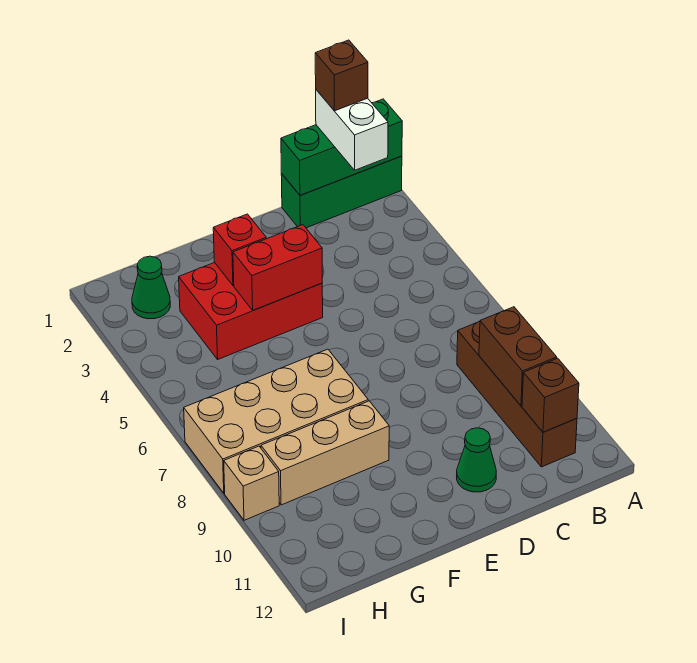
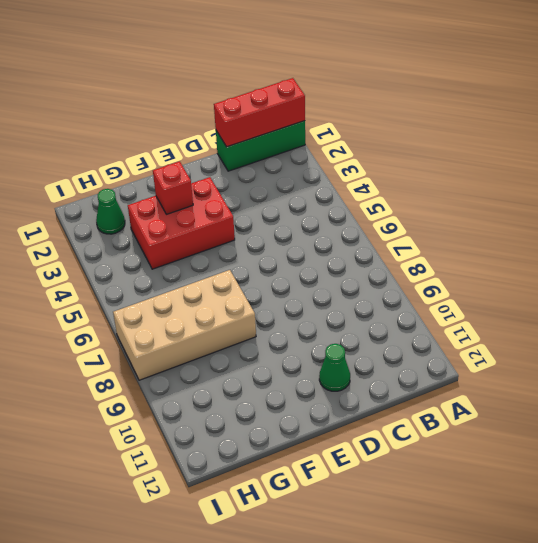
red brick A1:C1 level 2 -> green brick A1:C1 level 2
none -> brown brick B8:B11 level 1
none -> tan brick F9:H9 level 1
none -> tan brick I9 level 1

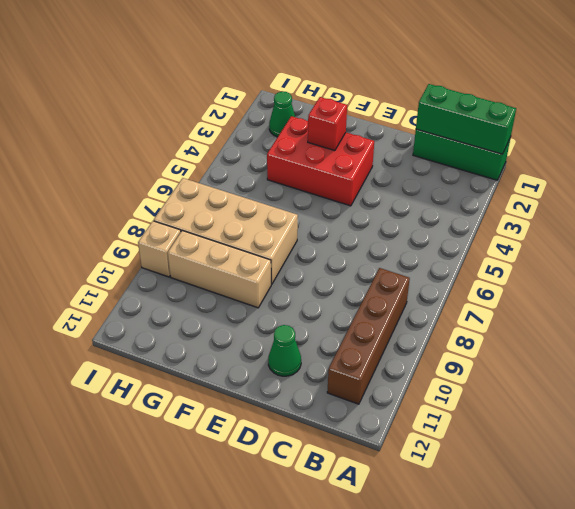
none -> brown brick B9:B10 level 2
none -> brown brick B11 level 2
none -> red brick E4:F4 level 2

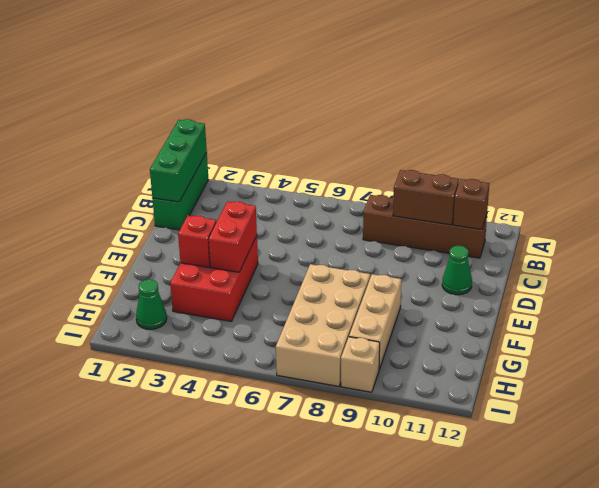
none -> white brick B1:B2 level 3
none -> brown brick B1 level 4

